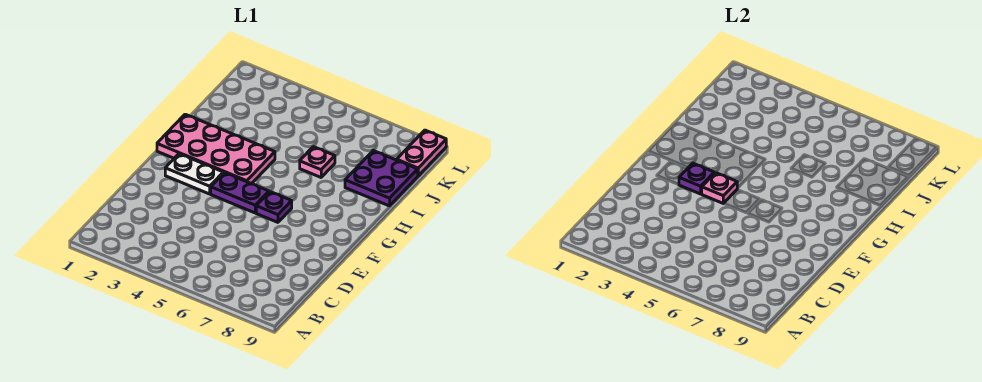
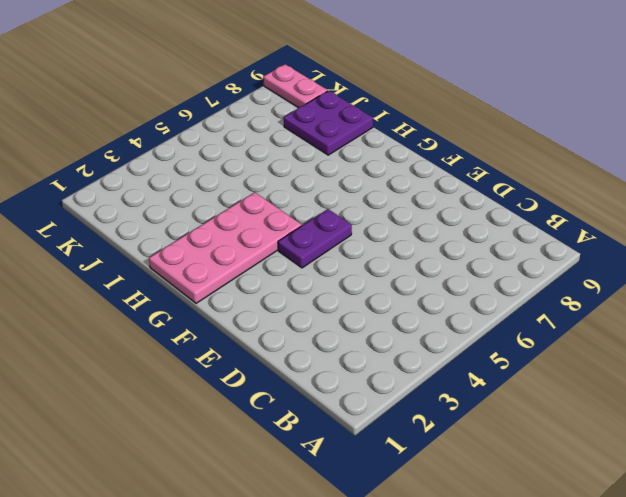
none -> white plate F2:F3 level 1
none -> purple plate F6 level 1

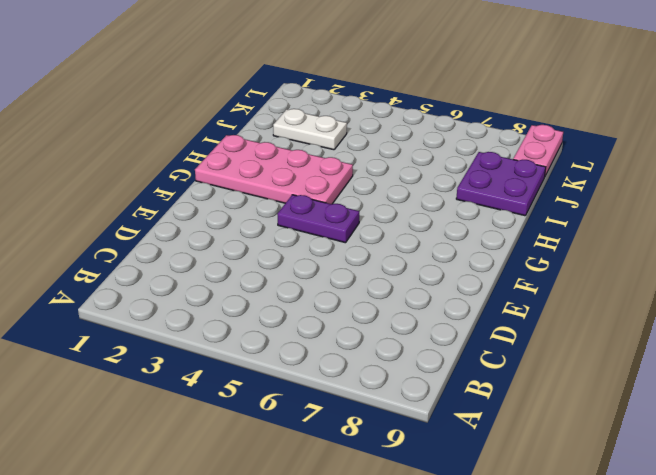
white plate J2:J3 level 1 -> white plate F2:F3 level 1
none -> purple plate F6 level 1
none -> pink plate I6 level 1

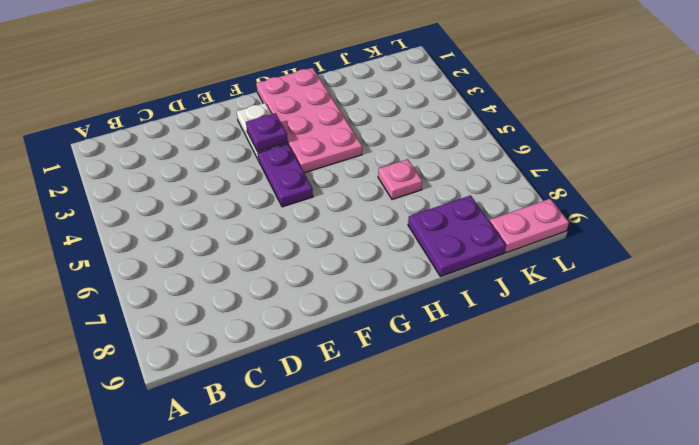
none -> purple plate F6 level 1
none -> pink plate F4 level 2

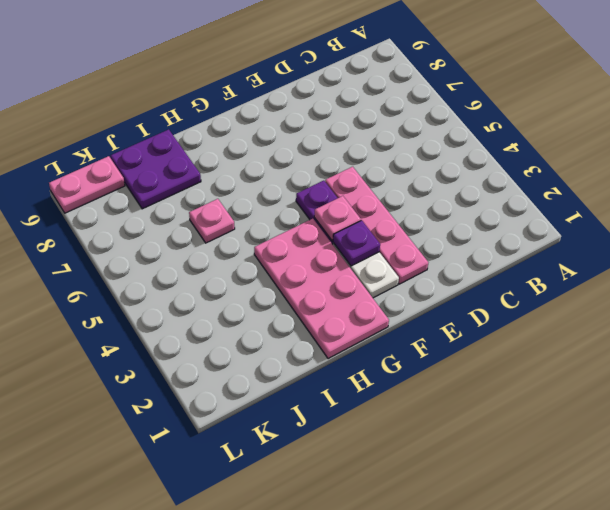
pink plate E2:E5 level 1 -> none
none -> purple plate F6 level 1

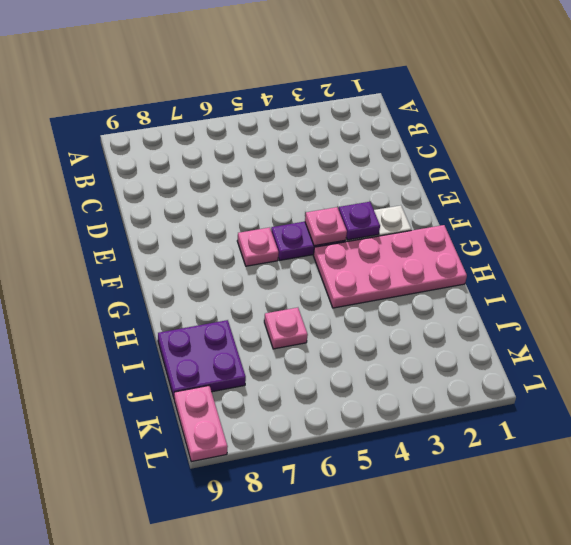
pink plate F6 level 1 -> purple plate F6 level 1

